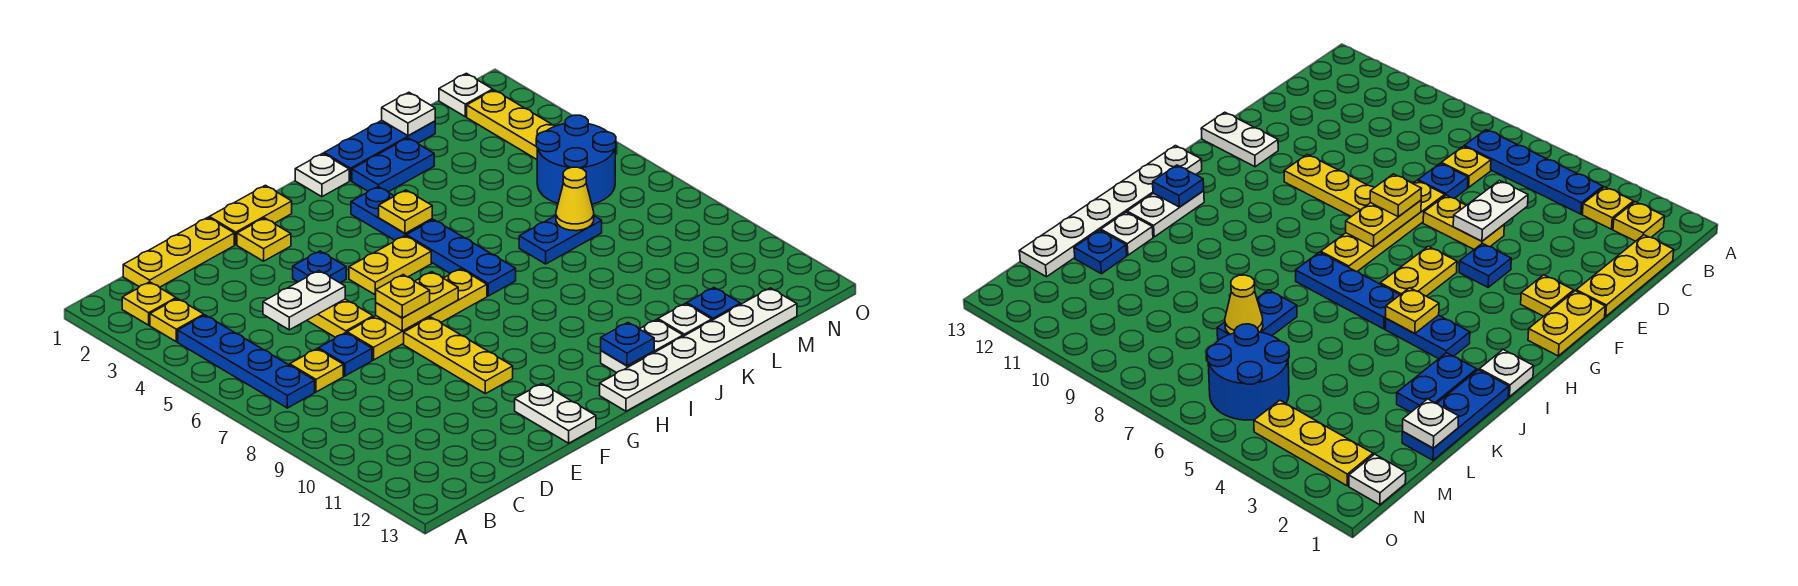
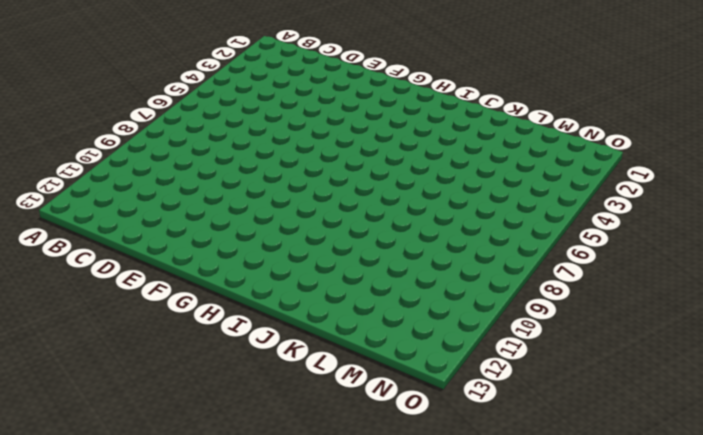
none -> yellow plate B2 level 1
none -> yellow plate B3 level 1
none -> blue plate B4:B7 level 1
none -> yellow plate C1:E1 level 1

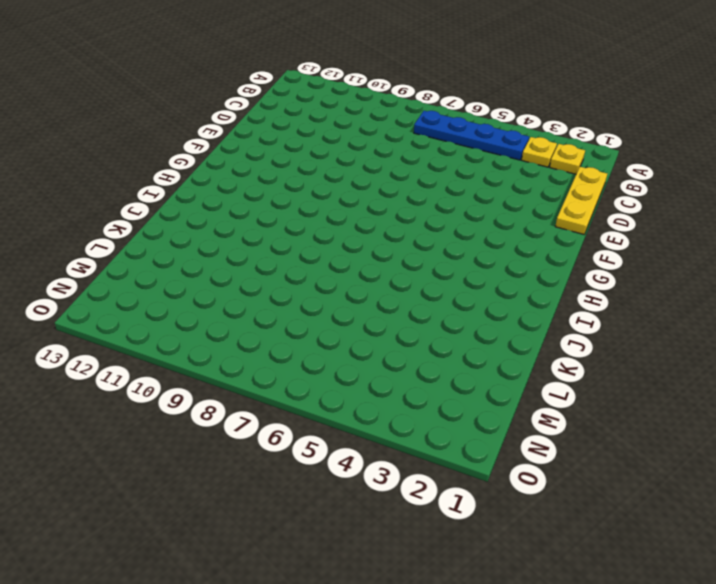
none -> yellow plate C7 level 1
none -> blue plate D7 level 1
none -> yellow plate E5:E6 level 1
none -> yellow plate E7:H7 level 1

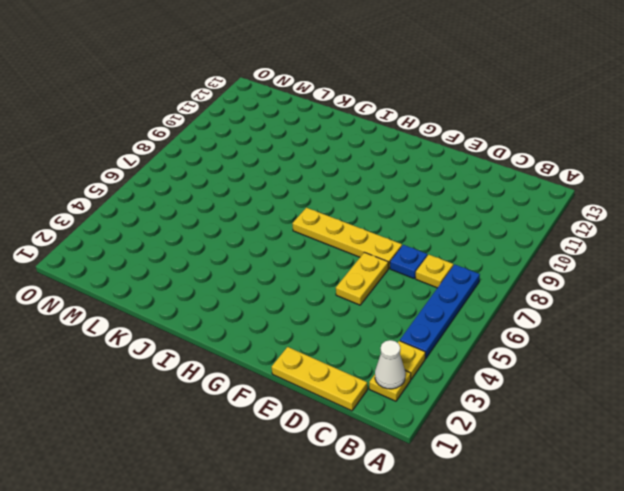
white cone B2 level 2 -> none
none -> yellow plate F1:G1 level 1
none -> yellow plate F2 level 1
none -> blue plate F4 level 1
none -> yellow plate F8:F10 level 1

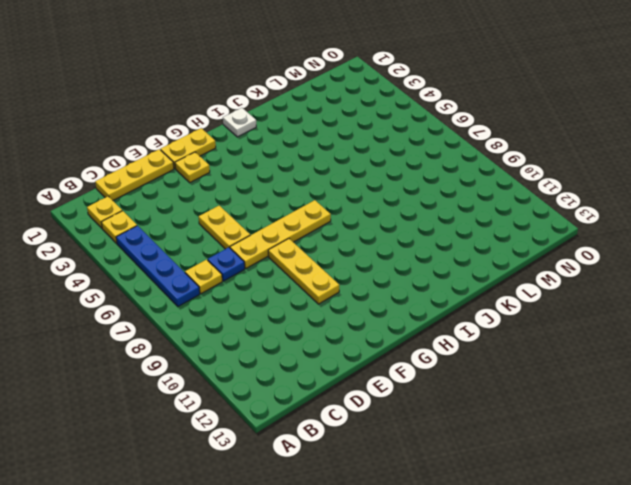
none -> blue plate F4 level 1
none -> white plate F12:F13 level 1
none -> yellow plate G5:H5 level 1
none -> white plate H13:M13 level 1

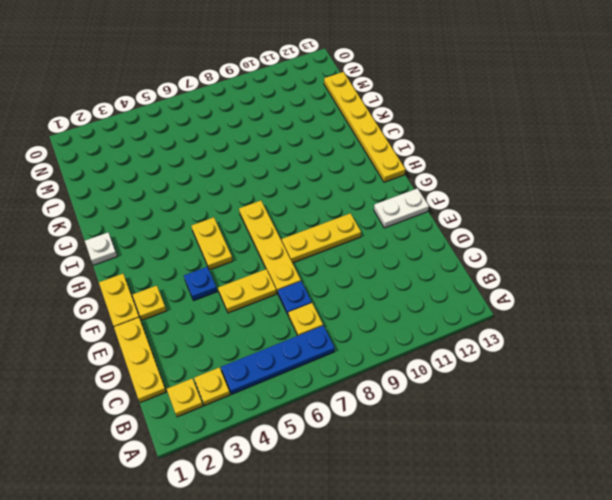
yellow plate H13:M13 level 1 -> white plate H13:M13 level 1
none -> blue plate I3:I4 level 1
none -> blue plate I5:I7 level 1
none -> white plate I12:J12 level 1
none -> blue plate J1:L1 level 1

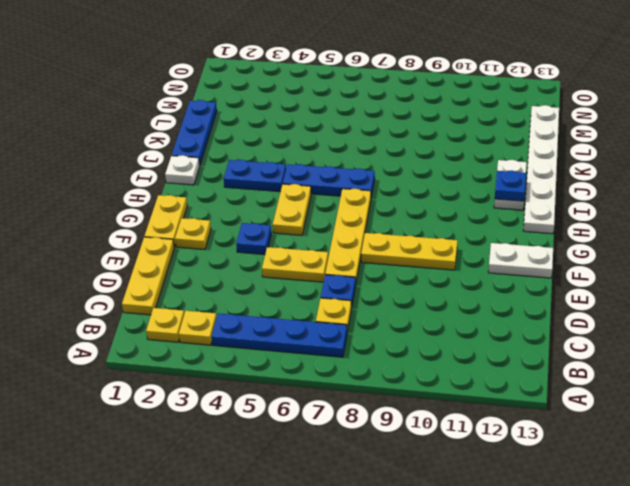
none -> blue plate J2:K2 level 1
none -> blue plate K7:L7 level 1
none -> white plate K12 level 1
none -> blue plate L12 level 1

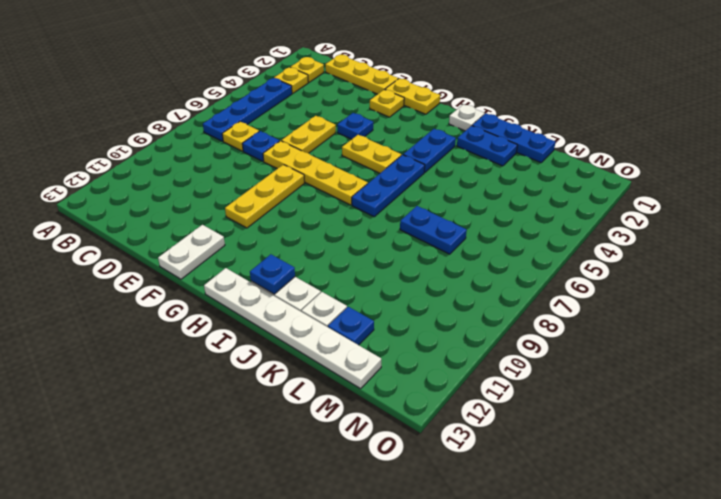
none -> blue round brick M5:N6 level 1
none -> white plate N1 level 1
none -> yellow plate N2:N4 level 1
none -> white plate D5:E5 level 2

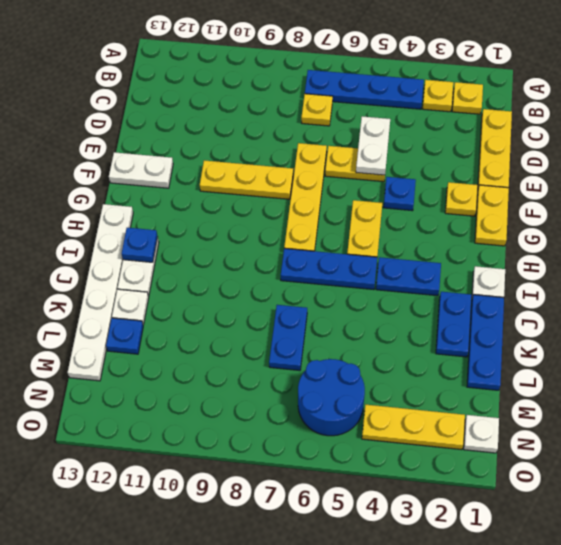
none -> blue plate D7 level 1
none -> yellow plate F7:G7 level 2
none -> yellow plate I4 level 2
none -> white plate L1 level 2

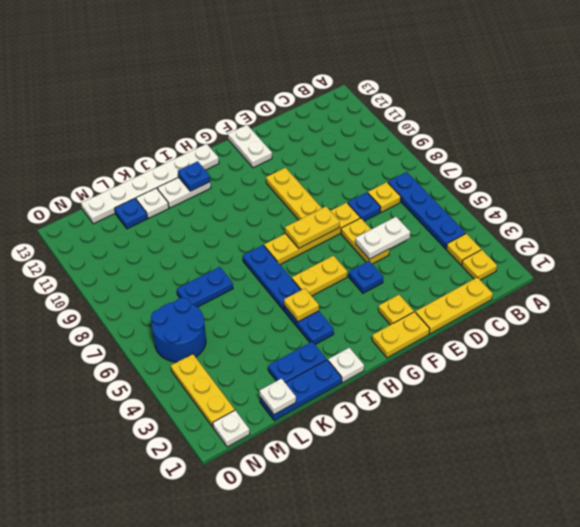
none -> yellow cone L7 level 2
none -> yellow plate F7 level 3

